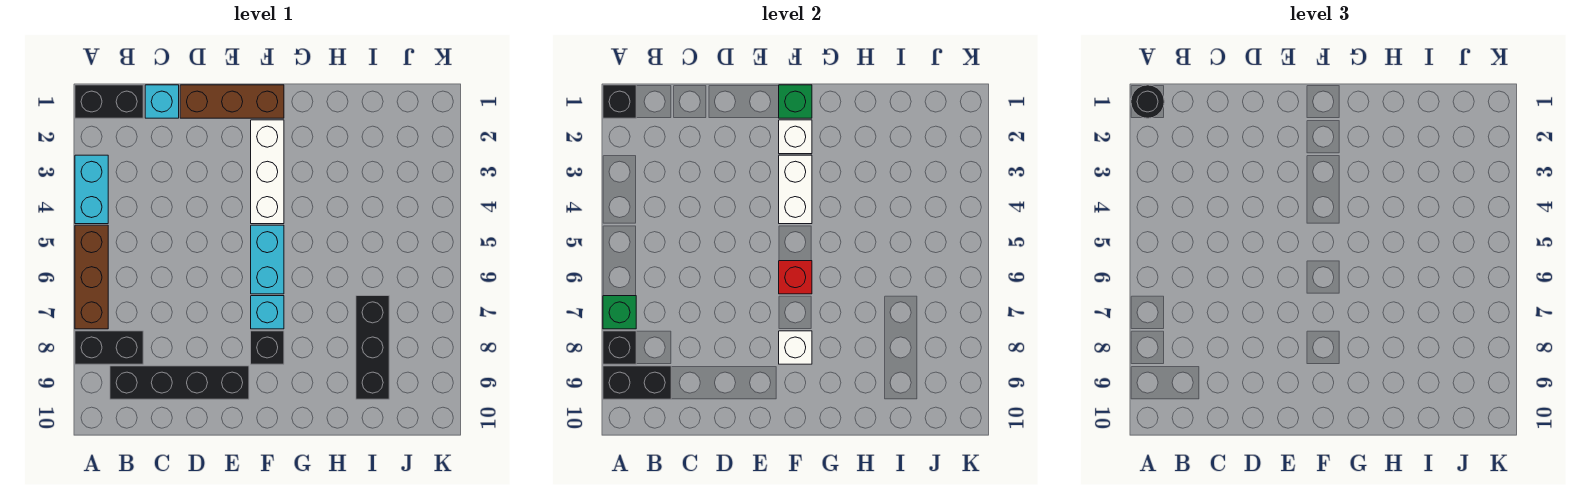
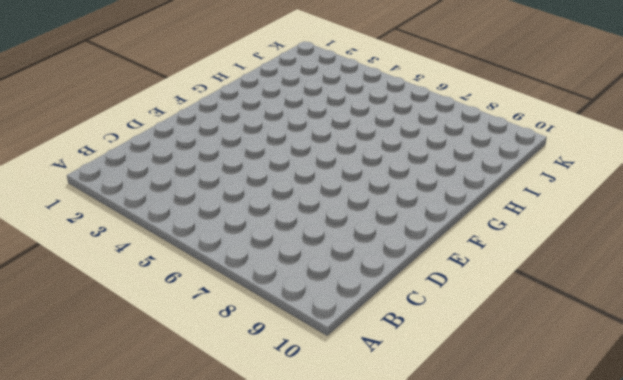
none -> black brick A1:B1 level 1
none -> cyan brick A3:A4 level 1
none -> brown brick A5:A7 level 1

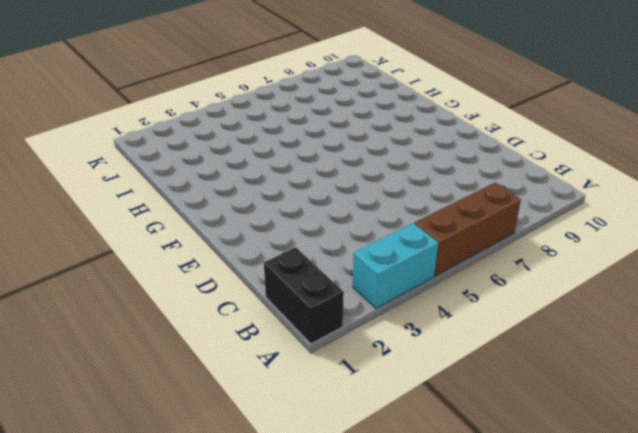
none -> black brick A8:B8 level 1
none -> black brick B9:E9 level 1
none -> cyan brick C1 level 1

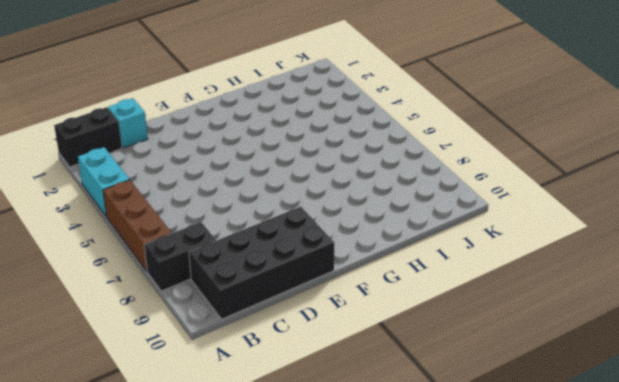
black brick B9:E10 level 1 -> black brick B9:E9 level 1
none -> brown brick D1:F1 level 1
none -> white brick F2:F4 level 1
none -> cyan brick F5:F6 level 1

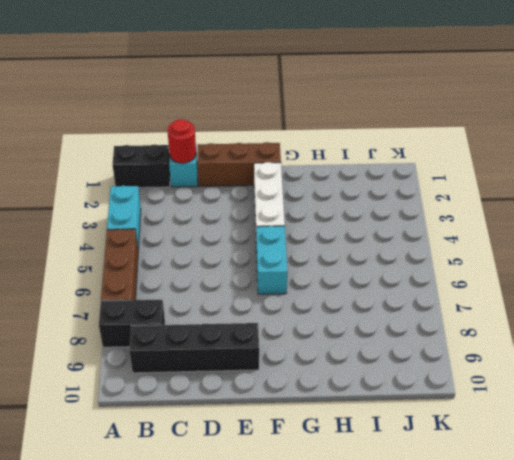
red round brick C1 level 2 -> none
none -> cyan brick F7 level 1
none -> black brick F8 level 1
none -> black brick I7:I9 level 1

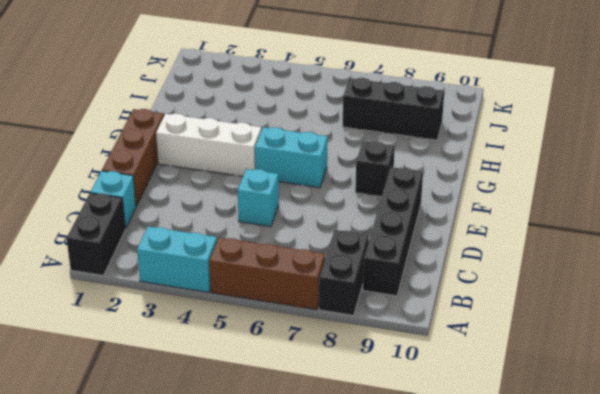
cyan brick D5 level 1 -> cyan brick F7 level 1
none -> black brick A1 level 2
none -> green brick A7 level 2
none -> black brick A8 level 2

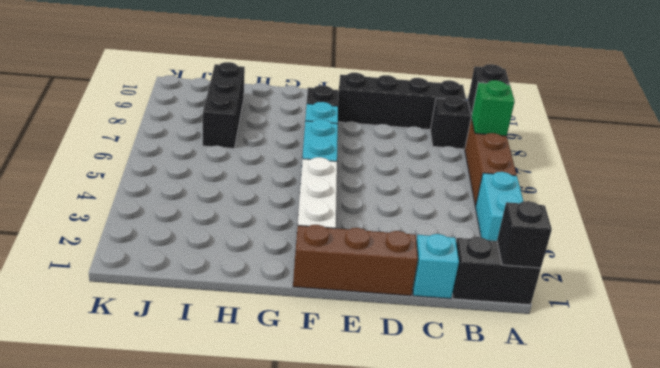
none -> black brick A9:B9 level 2
none -> green brick F1 level 2
none -> white brick F2 level 2

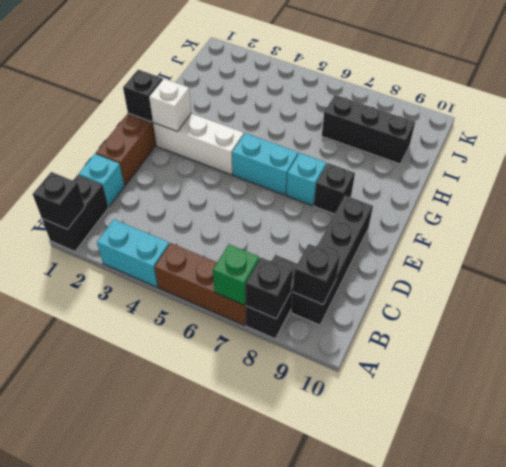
black brick B9 level 2 -> black brick A9:B9 level 2
black brick F1 level 2 -> green brick F1 level 2
none -> white brick F3:F4 level 2
none -> red brick F6 level 2
none -> white brick F8 level 2

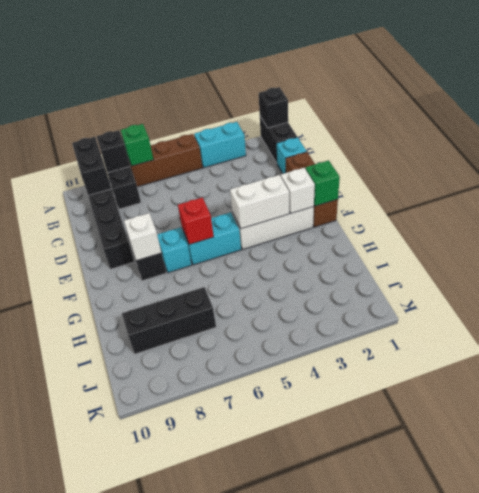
none -> black round brick A1 level 3

